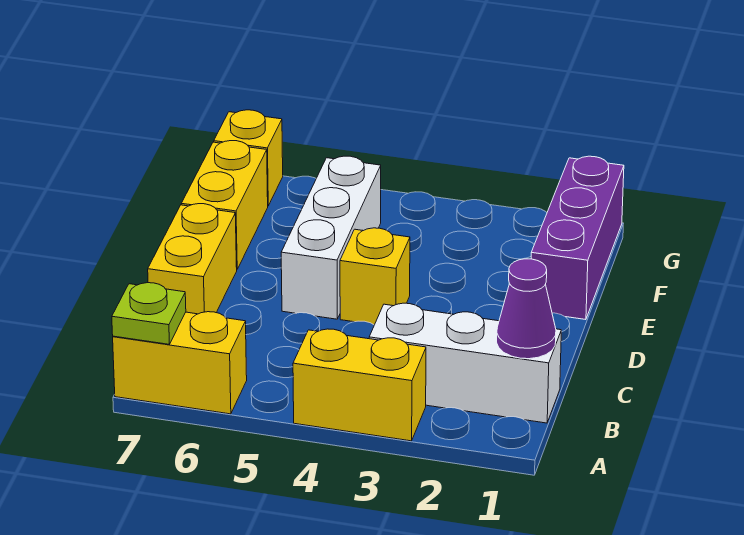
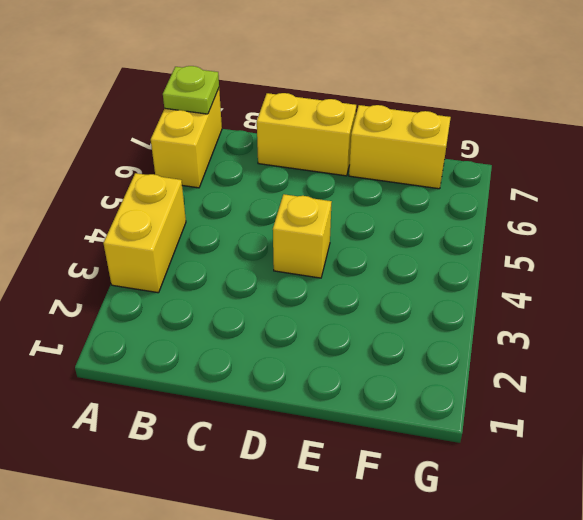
none -> white brick B1:B3 level 1
none -> white brick D5:F5 level 1

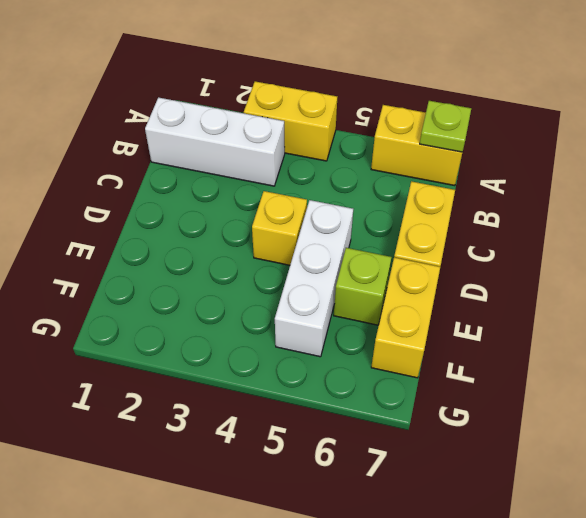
lime brick E6 level 1 -> none
none -> purple brick E1:G1 level 1
none -> yellow brick G7 level 1

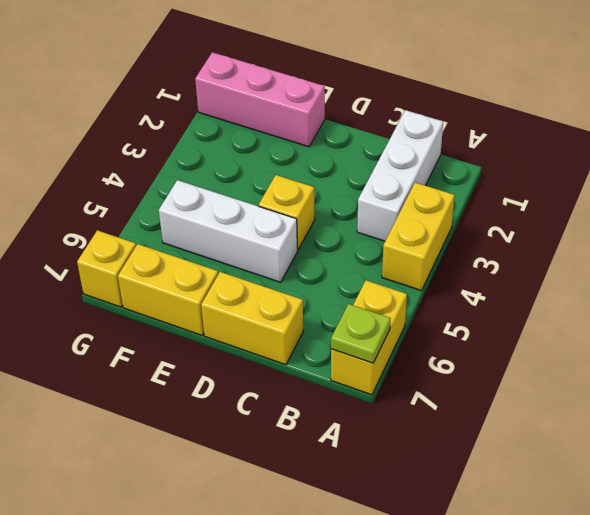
pink brick E1:G1 level 1 -> purple brick E1:G1 level 1
none -> purple cone B1 level 2

